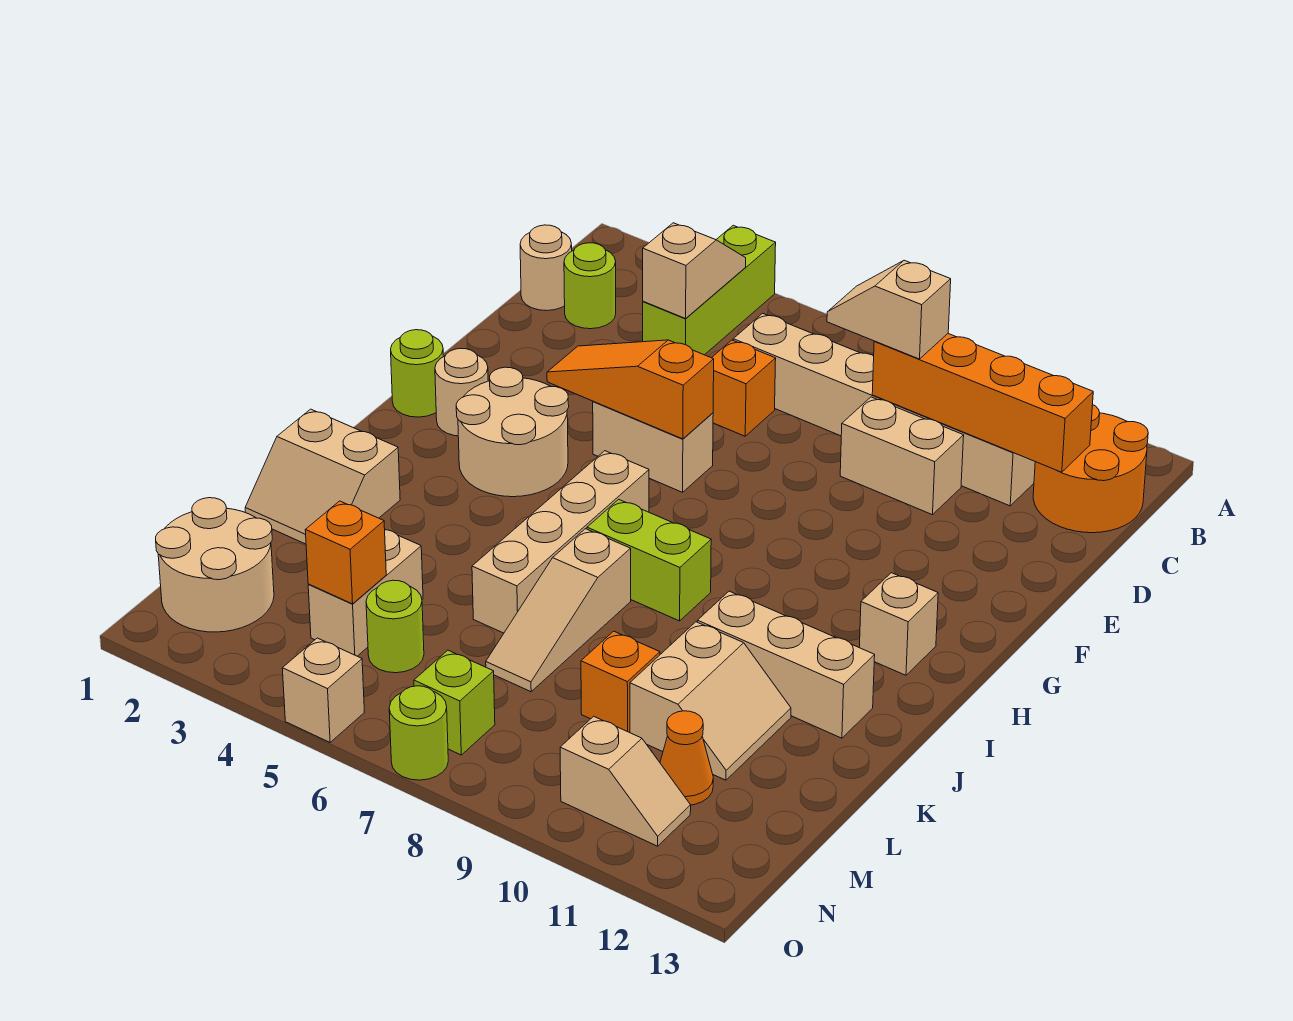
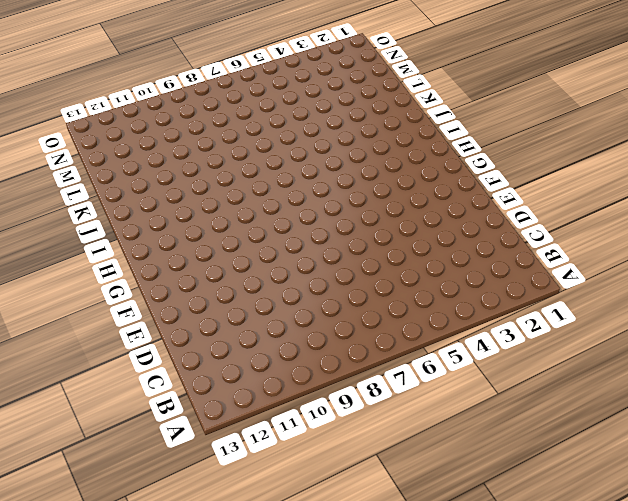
none -> lime brick A4:C4 level 1
none -> orange round brick B12:C13 level 1
none -> tan round brick C1 level 1
none -> lime round brick C2 level 1

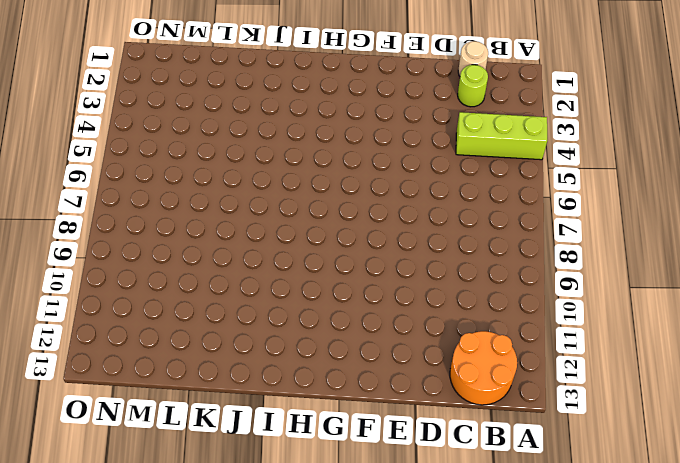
none -> tan brick C6:C11 level 1
none -> orange brick D6 level 1
none -> tan brick D9:D10 level 1
none -> tan brick F5:F6 level 1

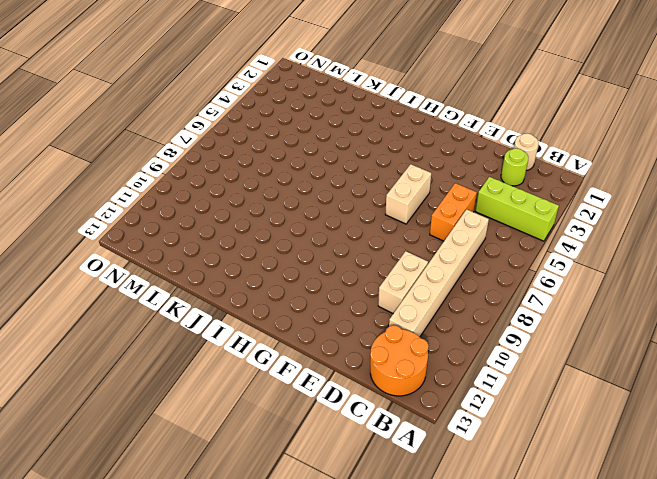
orange brick D5:D6 level 1 -> orange brick D6 level 1
none -> lime round brick G1 level 1
none -> tan round brick G2 level 1
none -> tan round brick G3:H4 level 1
none -> tan brick H6:K6 level 1

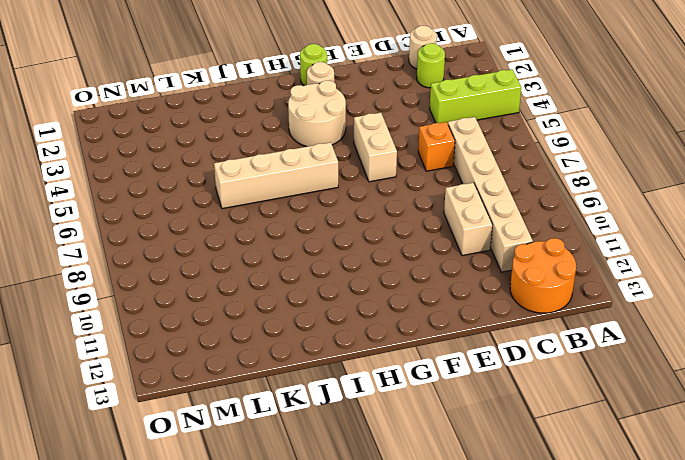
none -> tan brick H12 level 1
none -> lime brick I7:I8 level 1
none -> tan slope J1:K2 level 1 top J
none -> tan slope J7:L7 level 1 top J

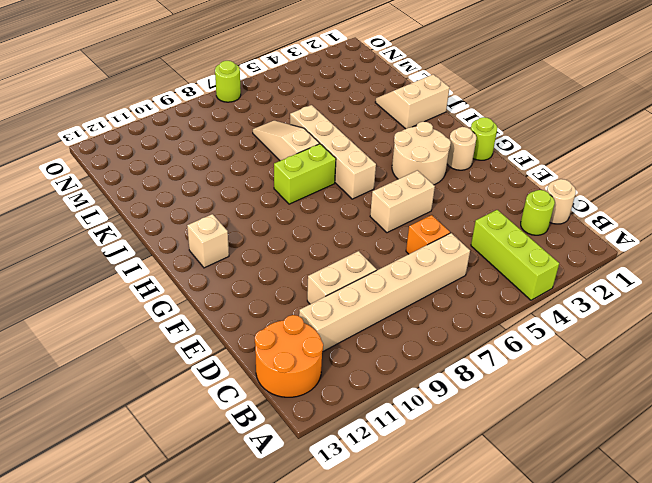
none -> tan brick J10:J12 level 1
none -> tan slope K10:L11 level 1 top 10
none -> tan brick L4:M4 level 1
none -> orange brick L9 level 1

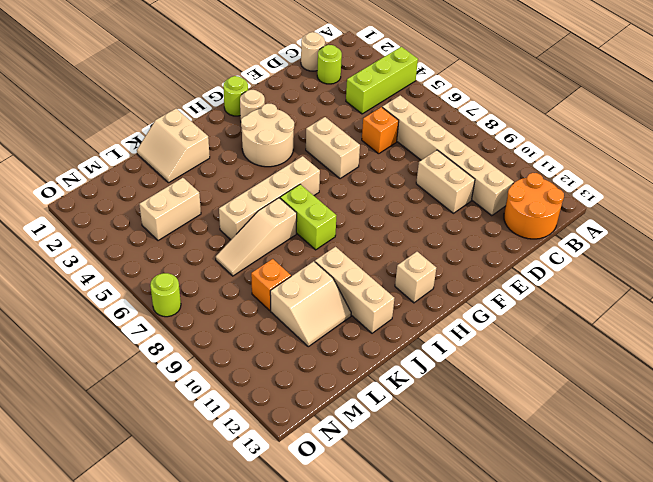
none -> tan round brick M1:N2 level 1
none -> lime round brick M5 level 1
none -> orange cone M11 level 1
none -> lime brick N7 level 1

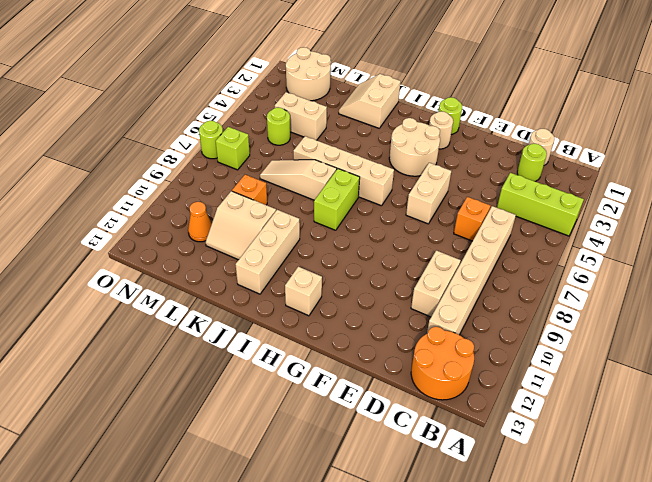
none -> tan slope N10:N11 level 1 top 10
none -> tan brick O5 level 1
none -> tan slope B4:C4 level 2 top C
none -> orange brick C9:C12 level 2

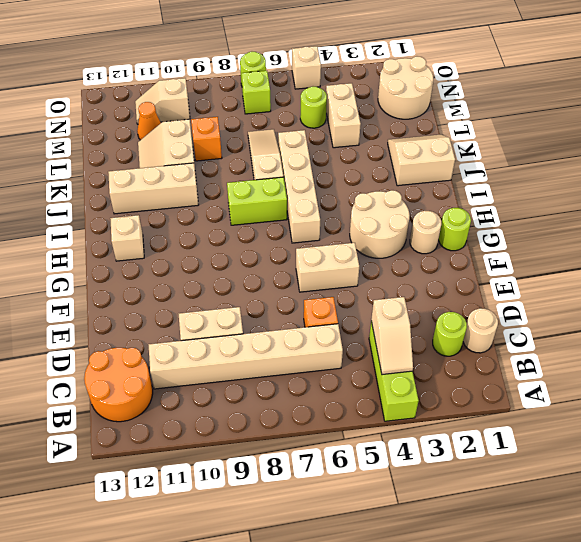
none -> orange brick C9:C12 level 2
none -> orange slope F4:F6 level 2 top 6
none -> orange brick M4 level 2
none -> tan slope C8:C9 level 3 top 9

